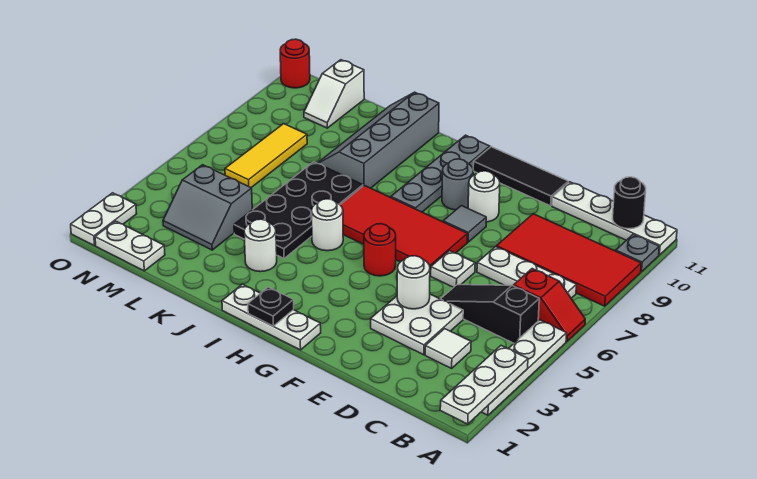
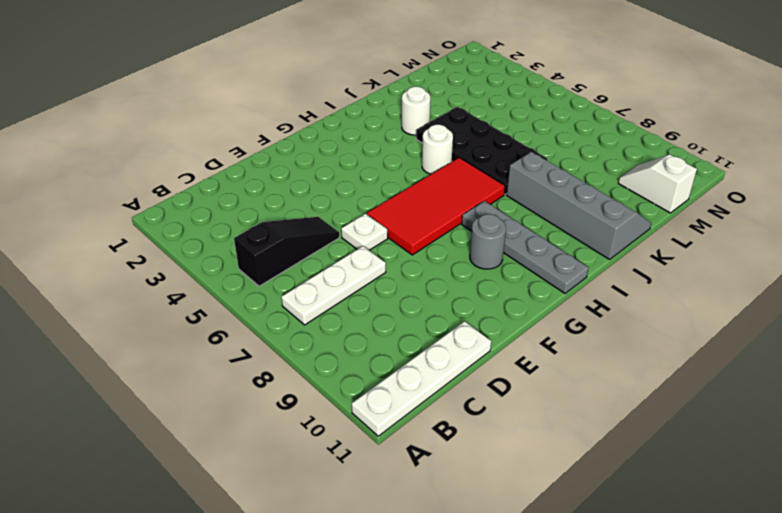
none -> white plate A2:A5 level 1
none -> red slope A6:B6 level 1 top B
none -> red tile A8:D9 level 1
none -> grey plate A10 level 1

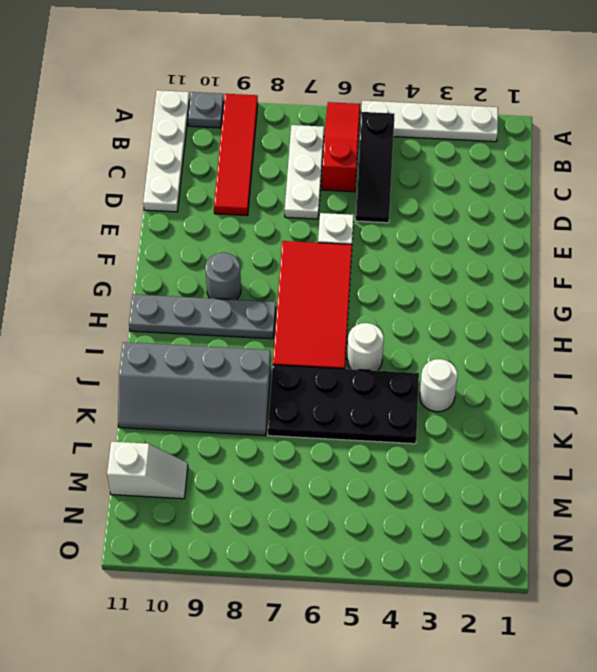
red slope A6:C6 level 1 top C -> red slope A6:B6 level 1 top B
red tile A9:D9 level 1 -> red tile A8:D9 level 1
none -> white tile C3 level 1
none -> white plate D3:E4 level 1
none -> black tile E11:G11 level 1
none -> grey tile F8 level 1

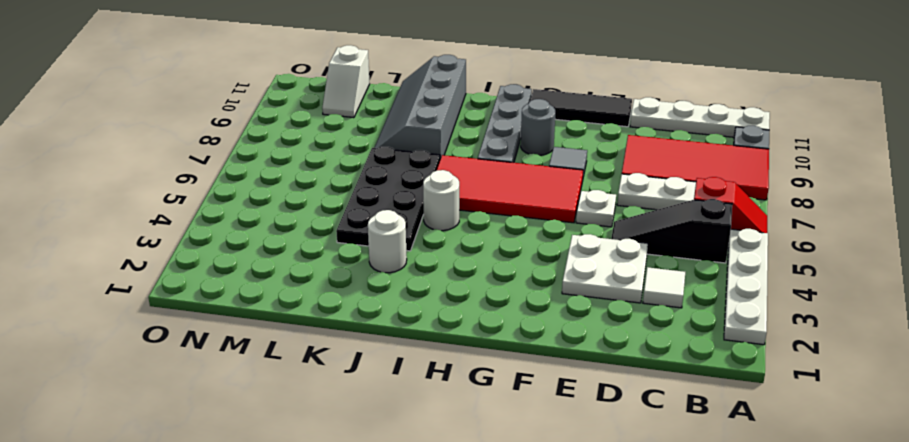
none -> white round brick F9 level 1
none -> white plate G1:I1 level 1
none -> red round brick G5 level 1
none -> grey slope L3:M4 level 1 top 4

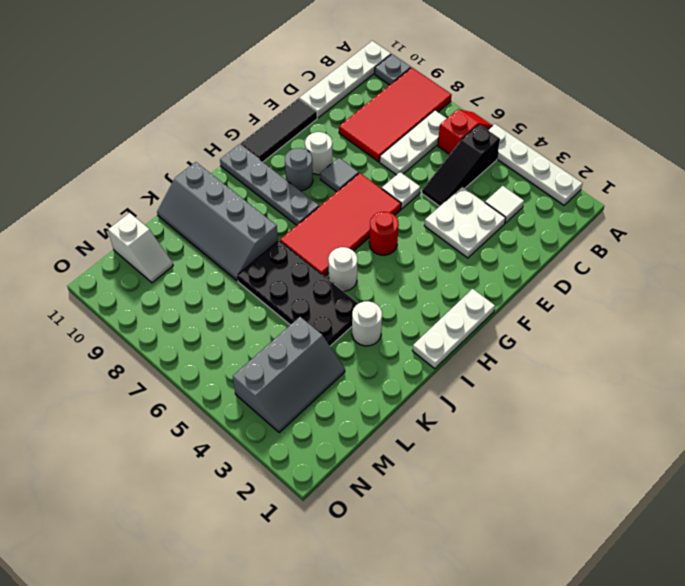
grey slope L3:N4 level 1 top 4 -> grey slope L3:M4 level 1 top 4
none -> white plate M1:N1 level 1
none -> yellow tile M6:M8 level 1
none -> white plate O1:O2 level 1
none -> red round brick O11 level 1

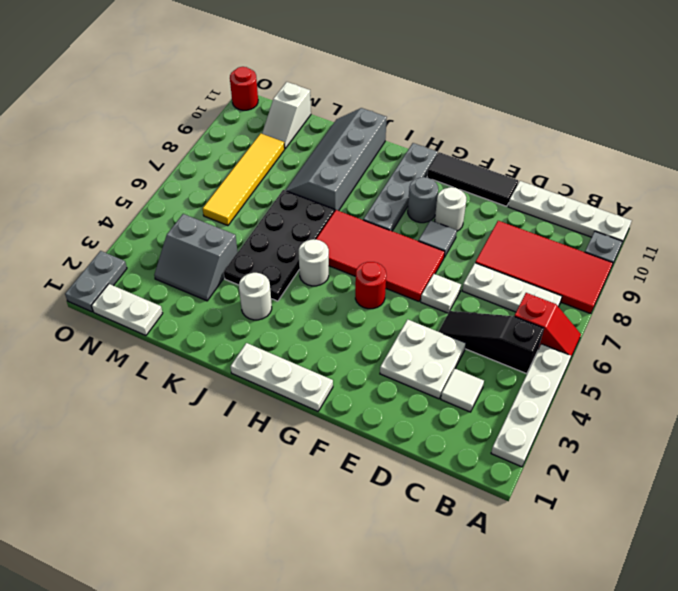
yellow tile M6:M9 level 1 -> yellow tile M6:M8 level 1
grey plate O1:O2 level 1 -> white plate O1:O2 level 1
none -> white plate A1:A3 level 2
none -> black round brick B11 level 2
none -> white round brick E4 level 2
none -> black plate H1 level 2

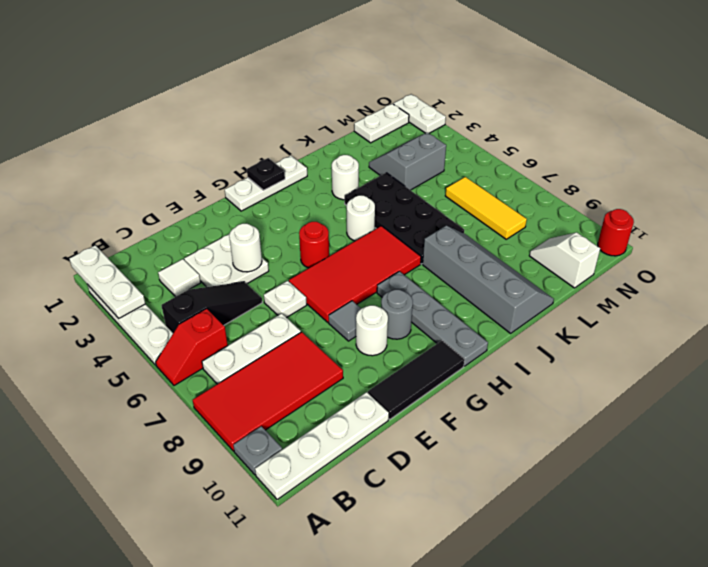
none -> black round brick B11 level 2

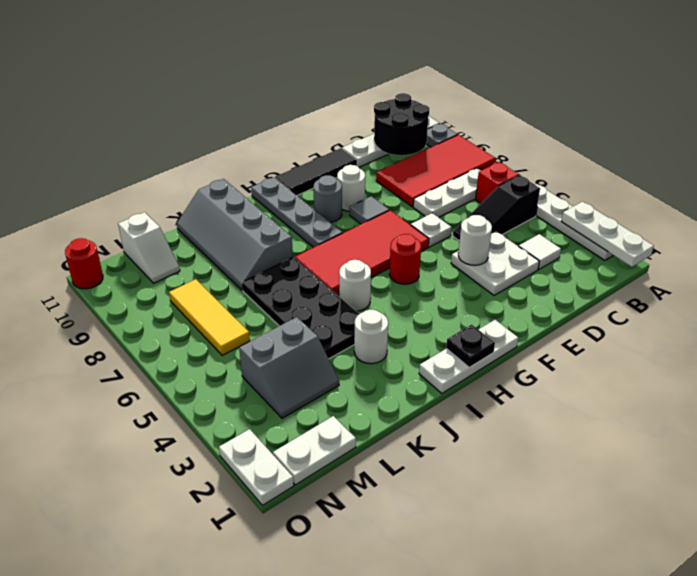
black round brick B10:C11 level 2 -> black round brick B11 level 2

